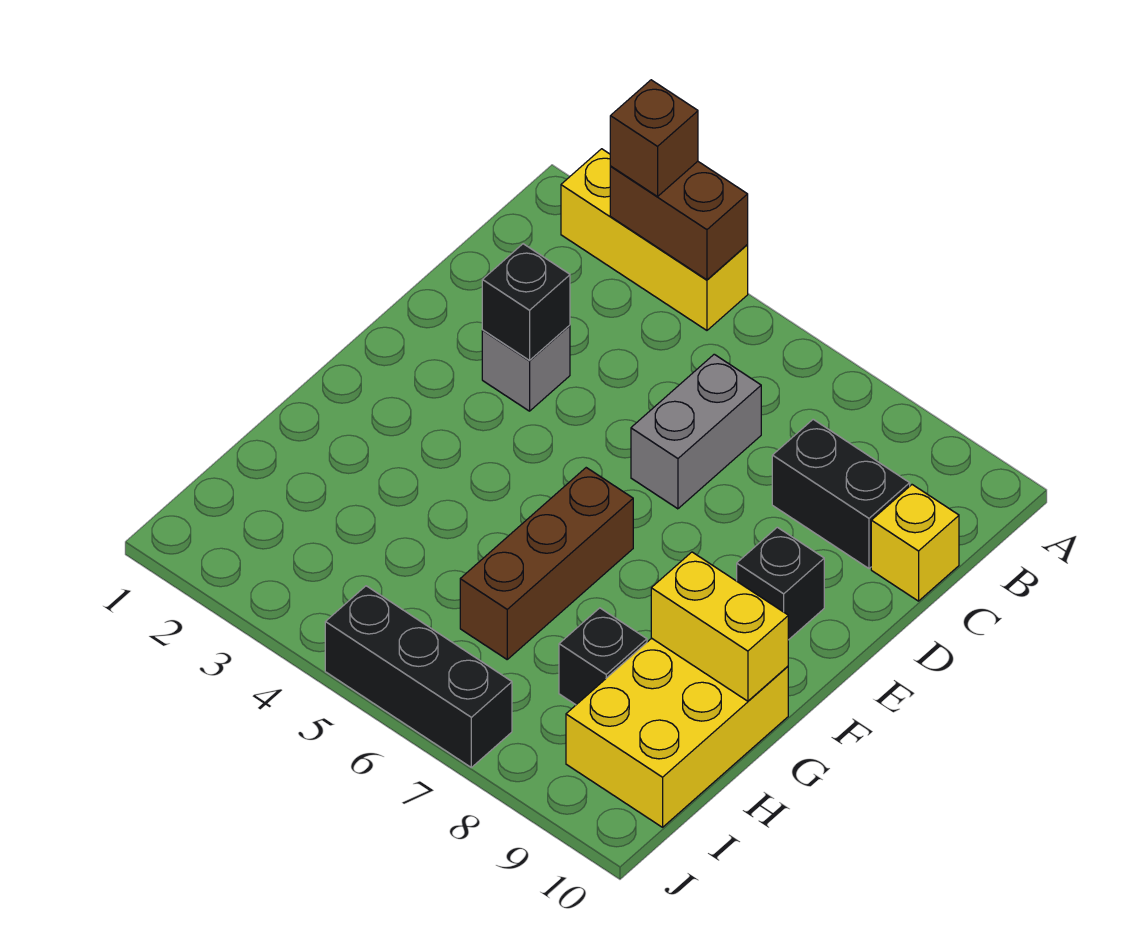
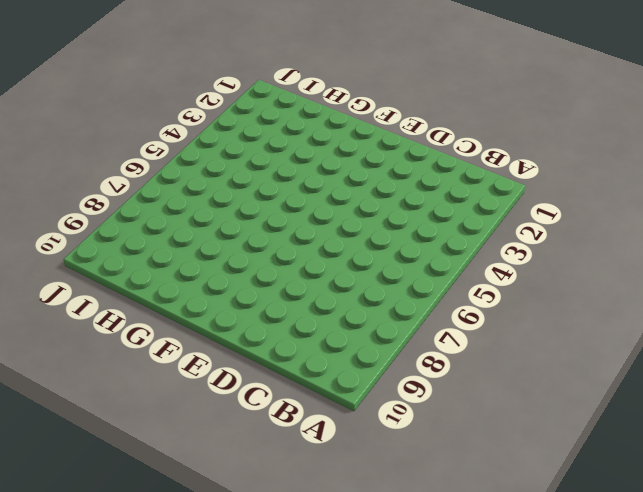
none -> yellow brick A2:A4 level 1
none -> grey brick C6:D6 level 1
none -> black brick C8:C9 level 1

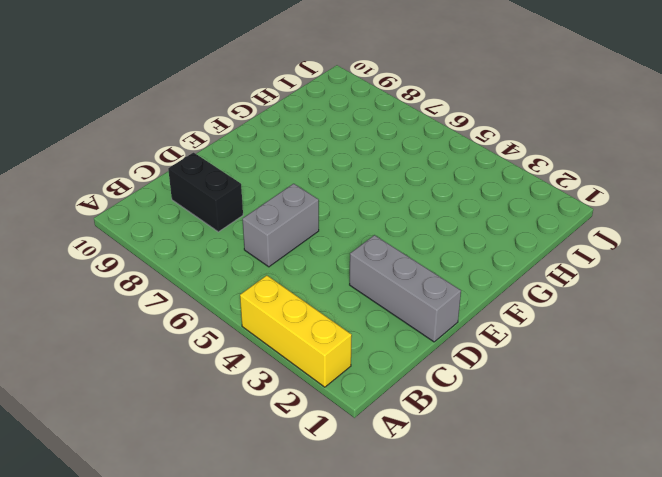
grey brick D1:D3 level 1 -> grey brick D3 level 1
none -> yellow brick C10 level 1
none -> black brick E9 level 1
none -> brown brick F6:H6 level 1

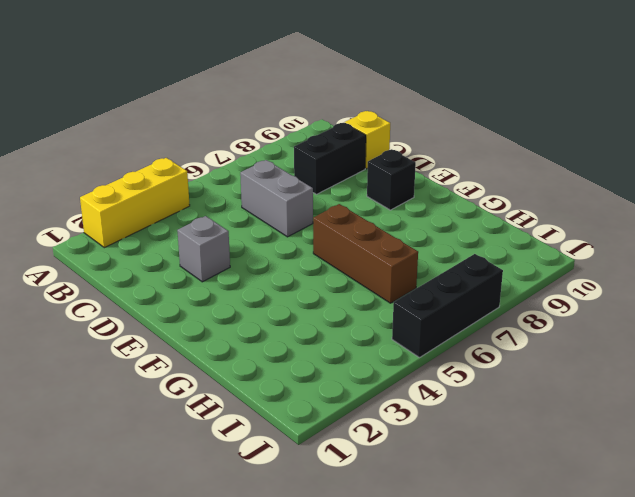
none -> yellow brick G9:I10 level 1
none -> black brick H8 level 1
none -> brown brick A3:A4 level 2

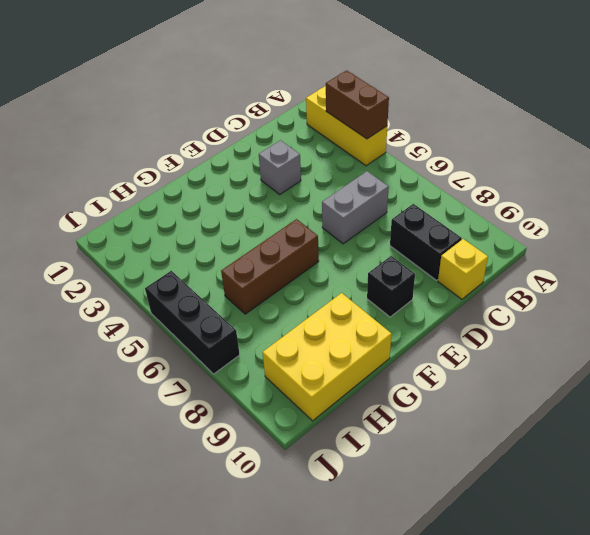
none -> black brick H8 level 1
none -> black brick D3 level 2
none -> yellow brick G9:G10 level 2

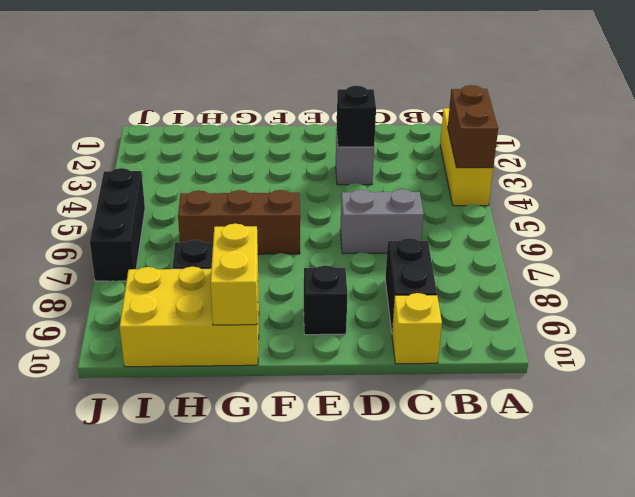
none -> brown brick A3 level 3

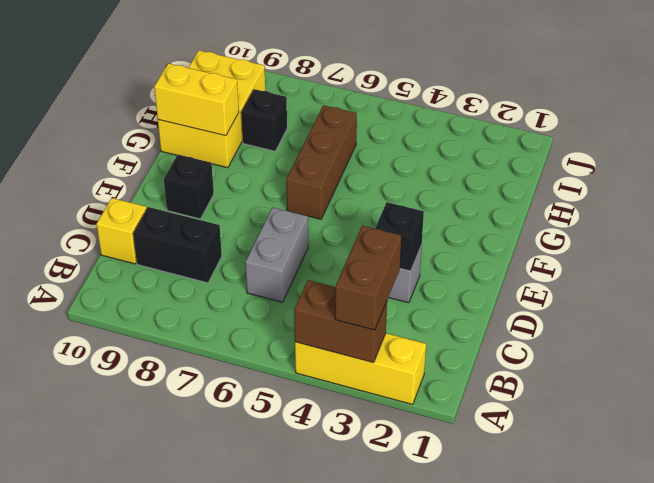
brown brick A3:B3 level 3 -> brown brick A3 level 3
none -> black brick J5:J7 level 1

